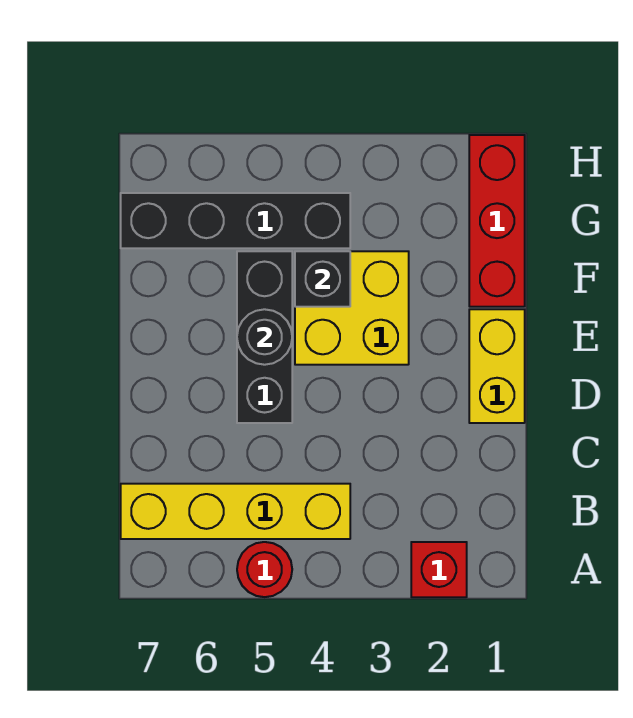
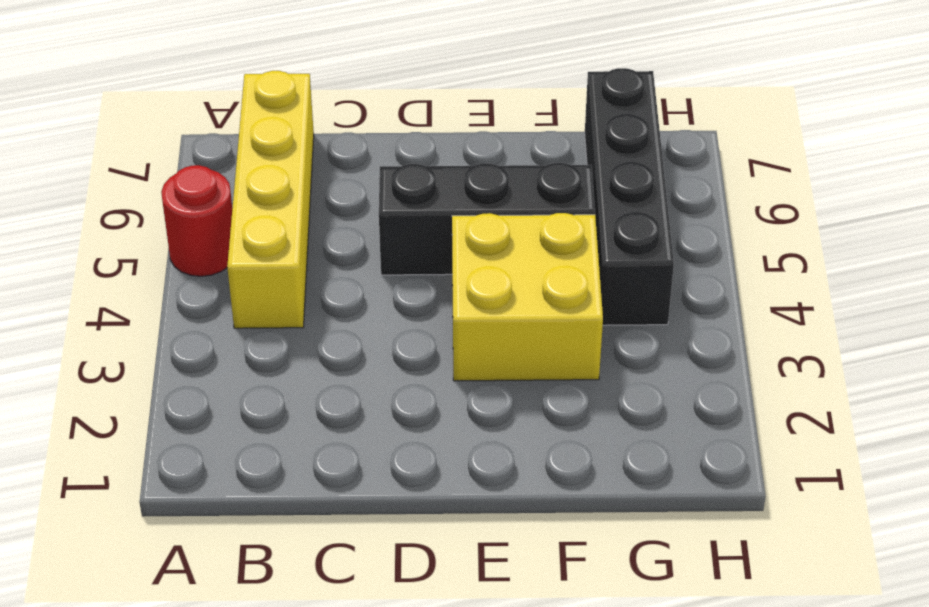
none -> red brick A2 level 1
none -> yellow brick D1:E1 level 1

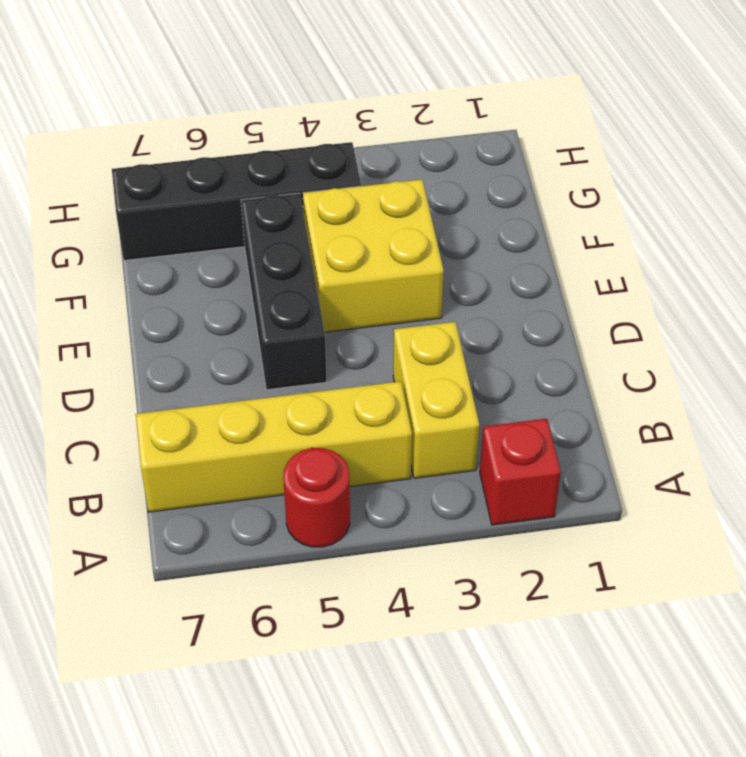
yellow brick B3:C3 level 1 -> yellow brick D1:E1 level 1
none -> red brick F1:H1 level 1
none -> black round brick E5 level 2

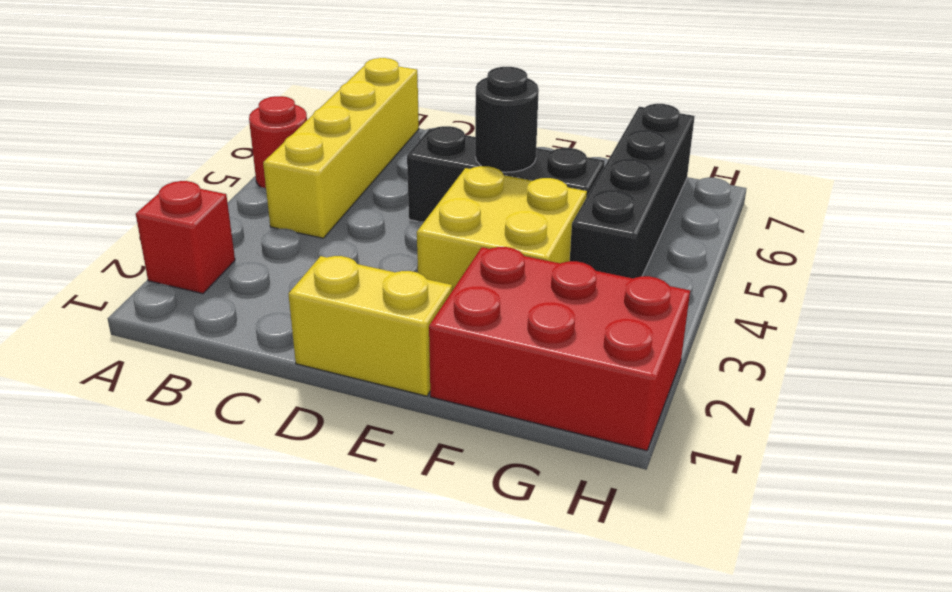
red brick F1:H2 level 1 -> red brick F1:H1 level 1
none -> black brick F4 level 2

